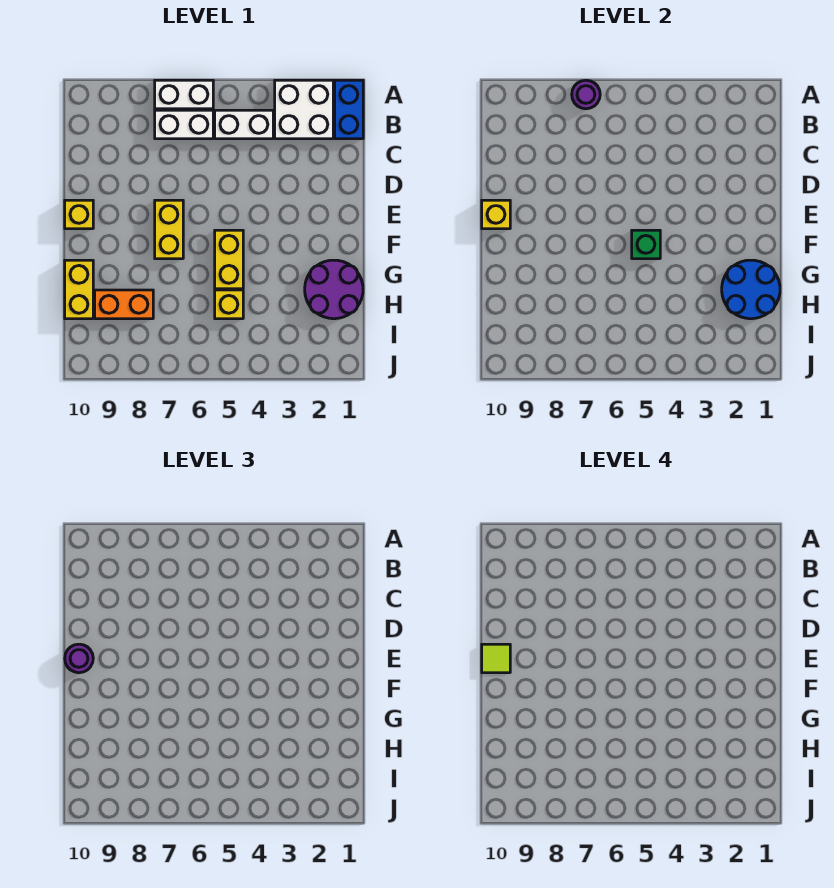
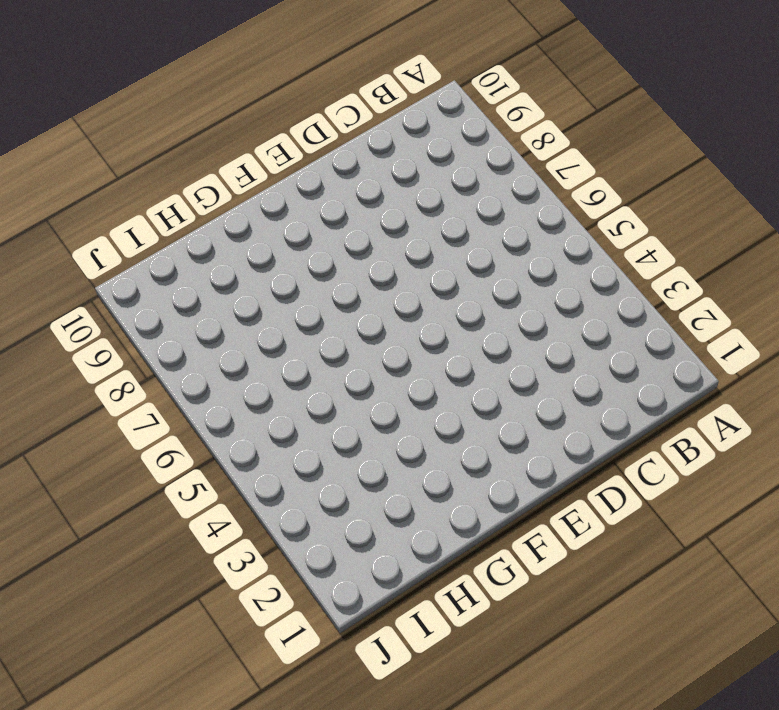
none -> blue brick A1:B1 level 1
none -> white brick A2:B3 level 1
none -> white brick A6:A7 level 1

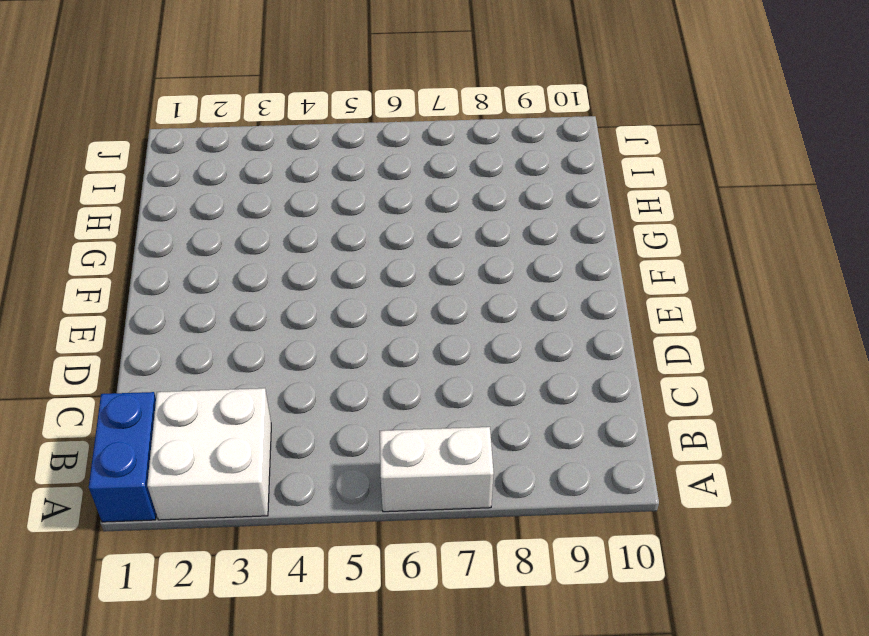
none -> white brick B4:B5 level 1
none -> white brick B6:B7 level 1
none -> yellow brick E7:F7 level 1

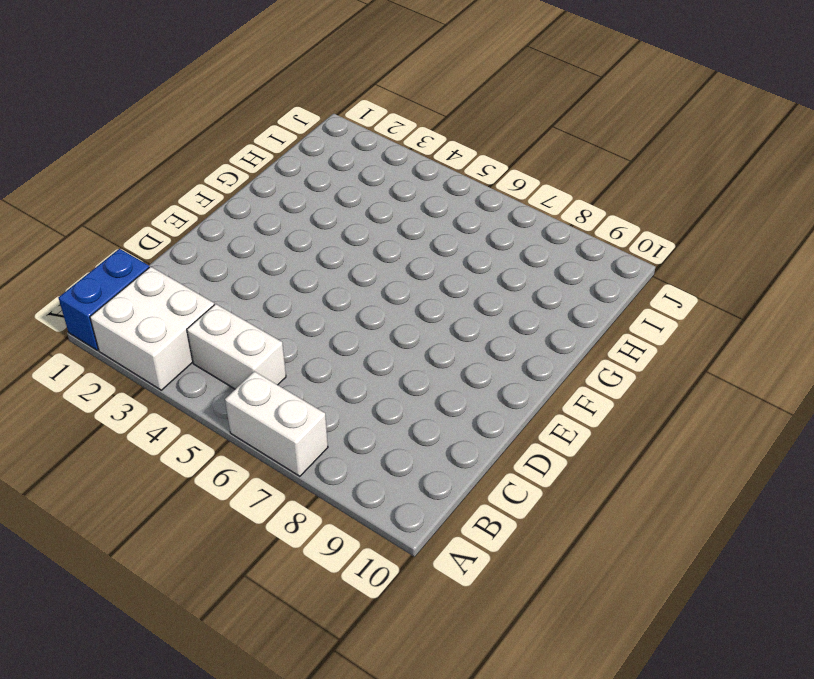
none -> white brick B6:B7 level 1
none -> yellow brick E7:F7 level 1
none -> yellow brick E10 level 1

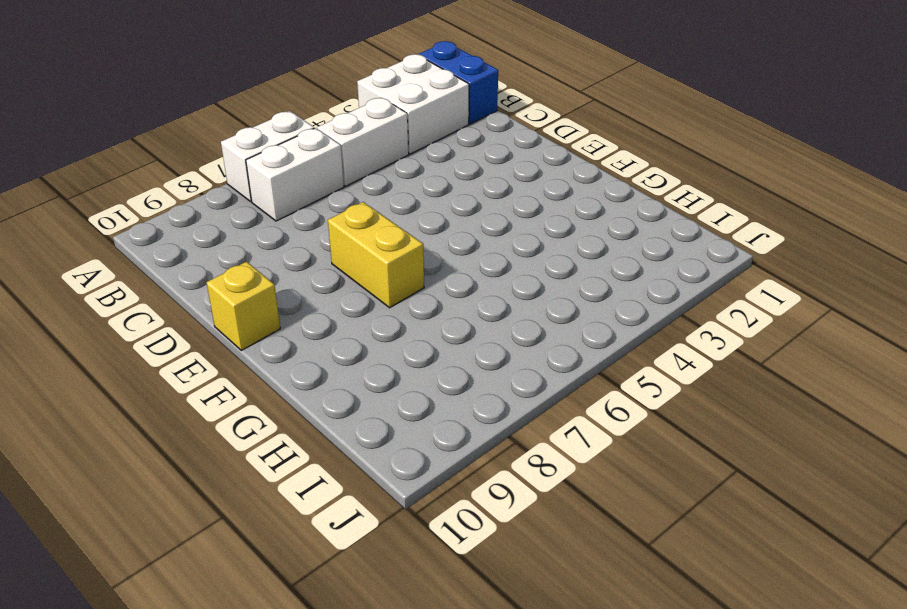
none -> yellow brick F5:G5 level 1
none -> purple round brick G1:H2 level 1
none -> yellow brick G10:H10 level 1

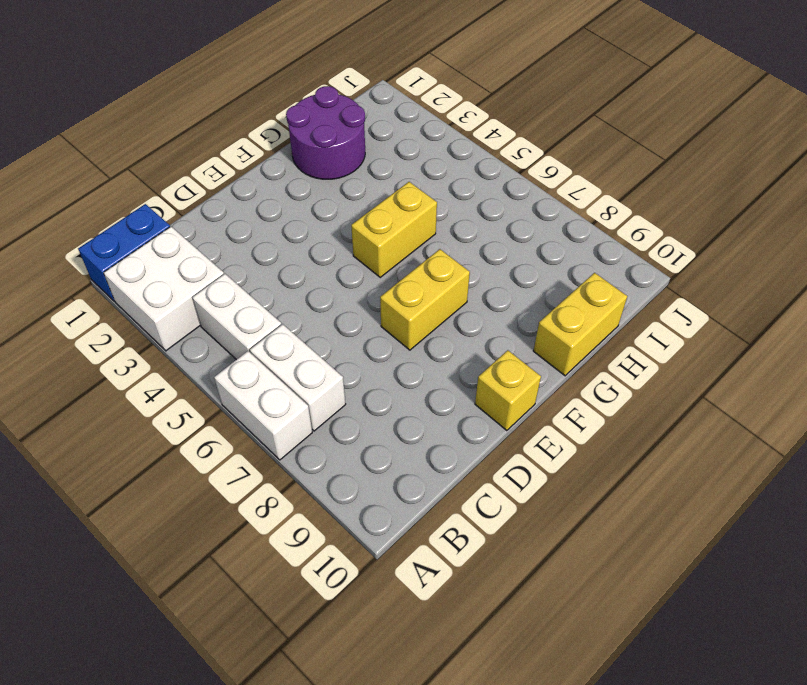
none -> yellow brick H5 level 1
none -> orange brick H8:H9 level 1
none -> purple round brick A7 level 2

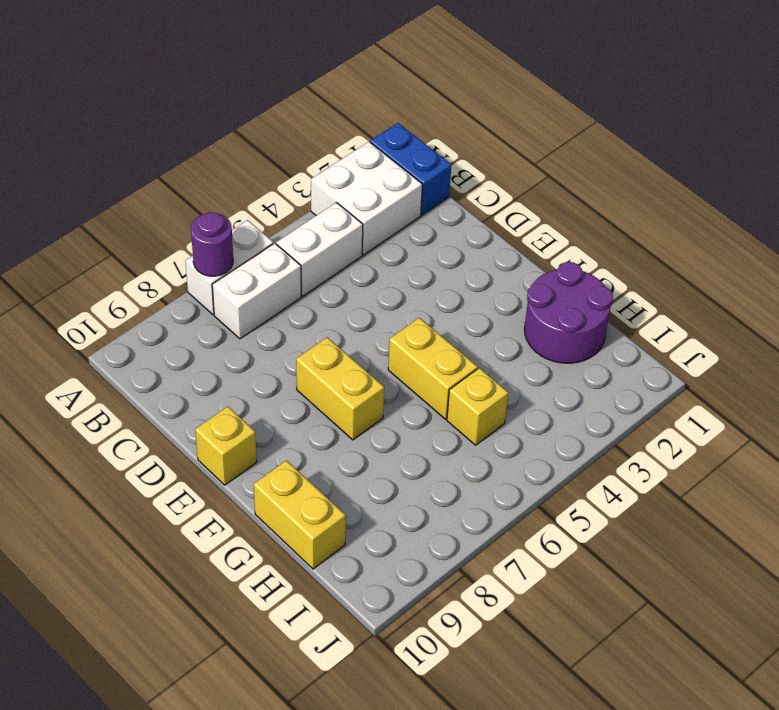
none -> orange brick H8:H9 level 1
none -> yellow brick E10 level 2
none -> green brick F5 level 2

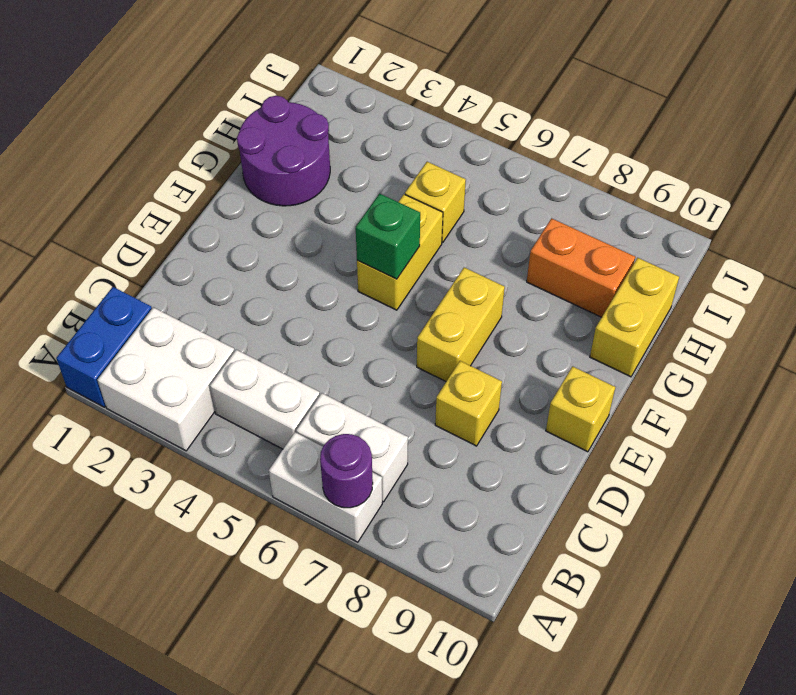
yellow brick D8 level 1 -> yellow brick E10 level 2
none -> blue round brick G1:H2 level 2
none -> purple round brick E10 level 3
none -> lime tile E10 level 4

